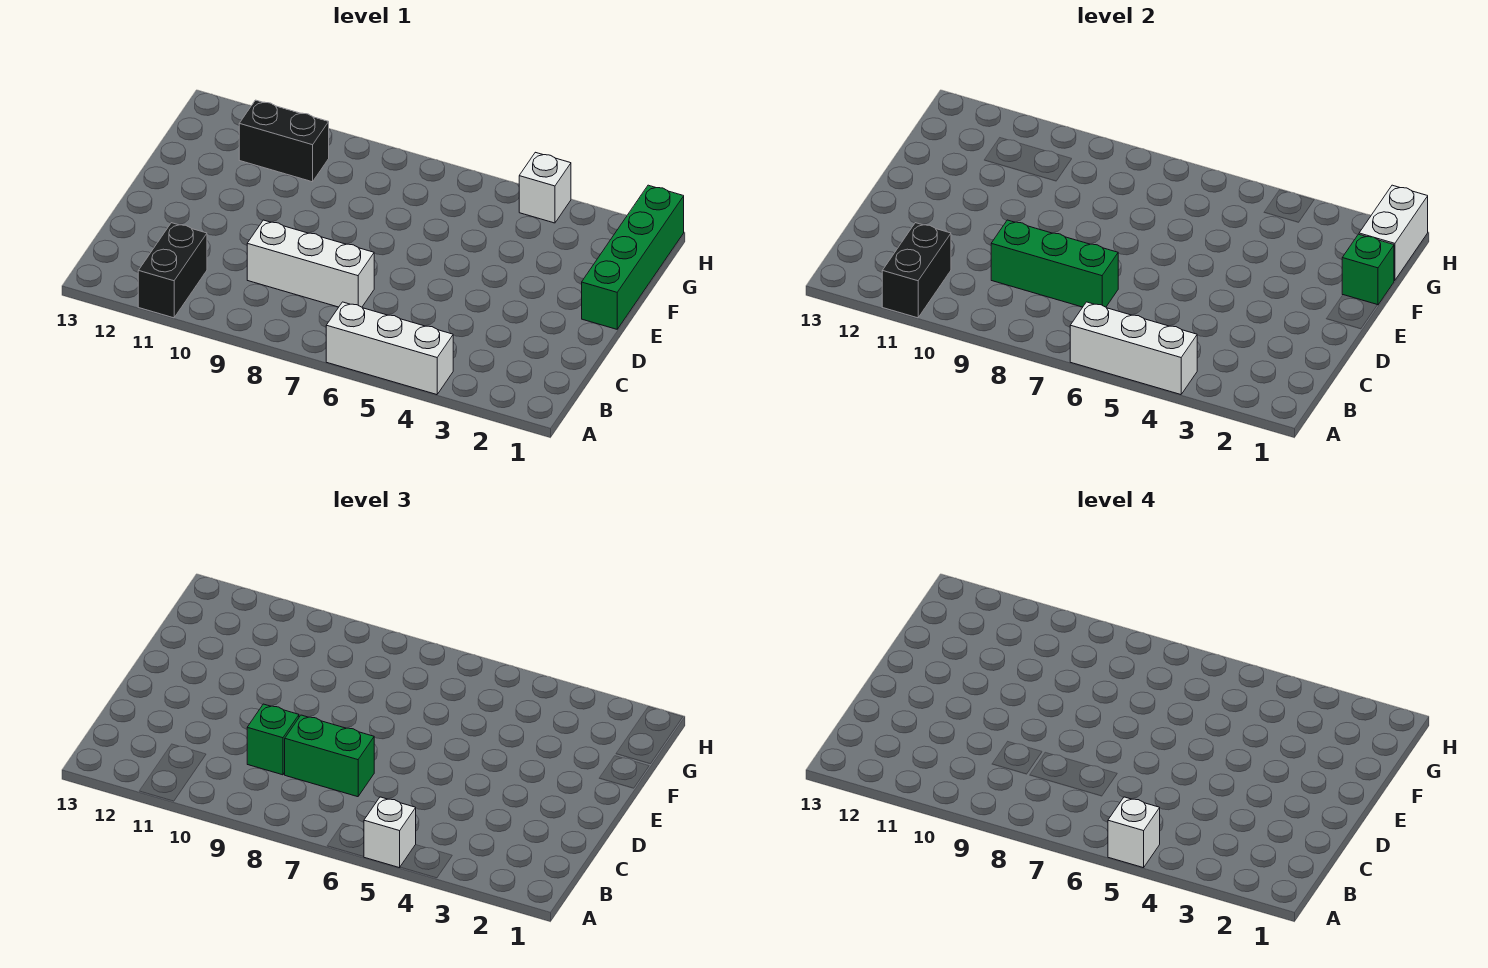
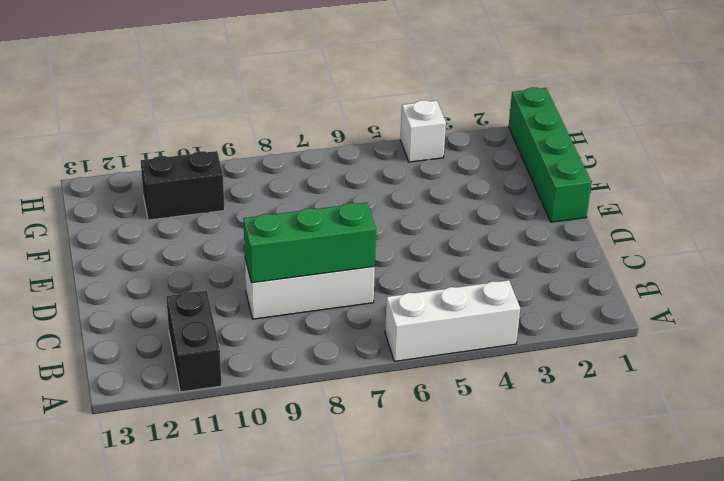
none -> white brick A4:A6 level 2
none -> black brick A11:B11 level 2
none -> green brick F1 level 2

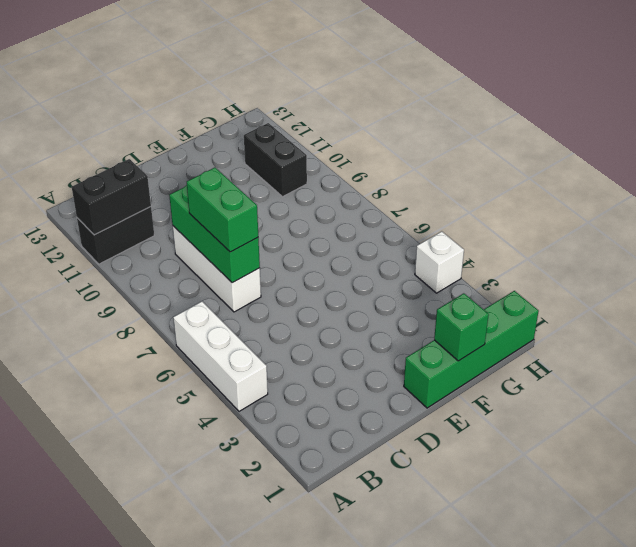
none -> white brick A4:A6 level 2
none -> white brick G1:H1 level 2
none -> white brick A5 level 3

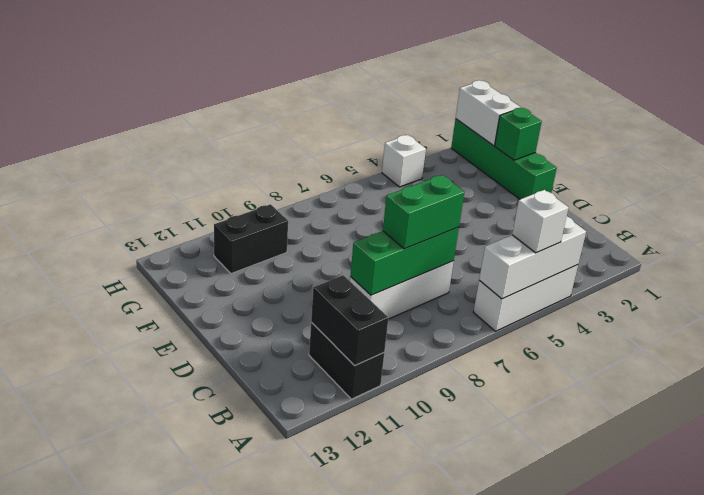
none -> green brick C9 level 3
none -> white brick A5 level 4

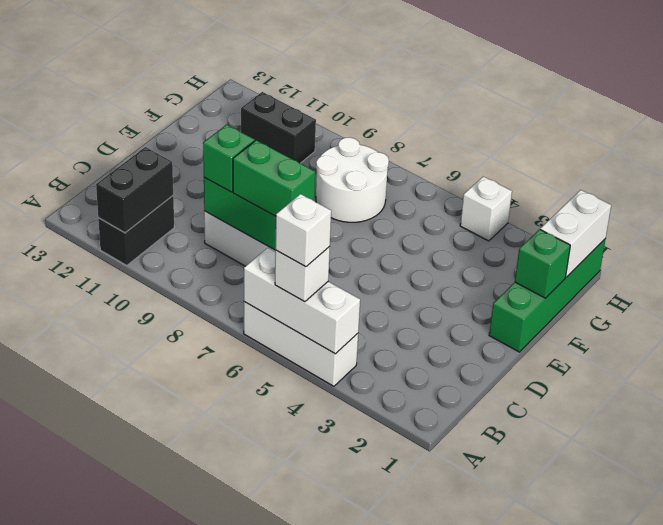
white round brick F7:G8 level 1 -> none

